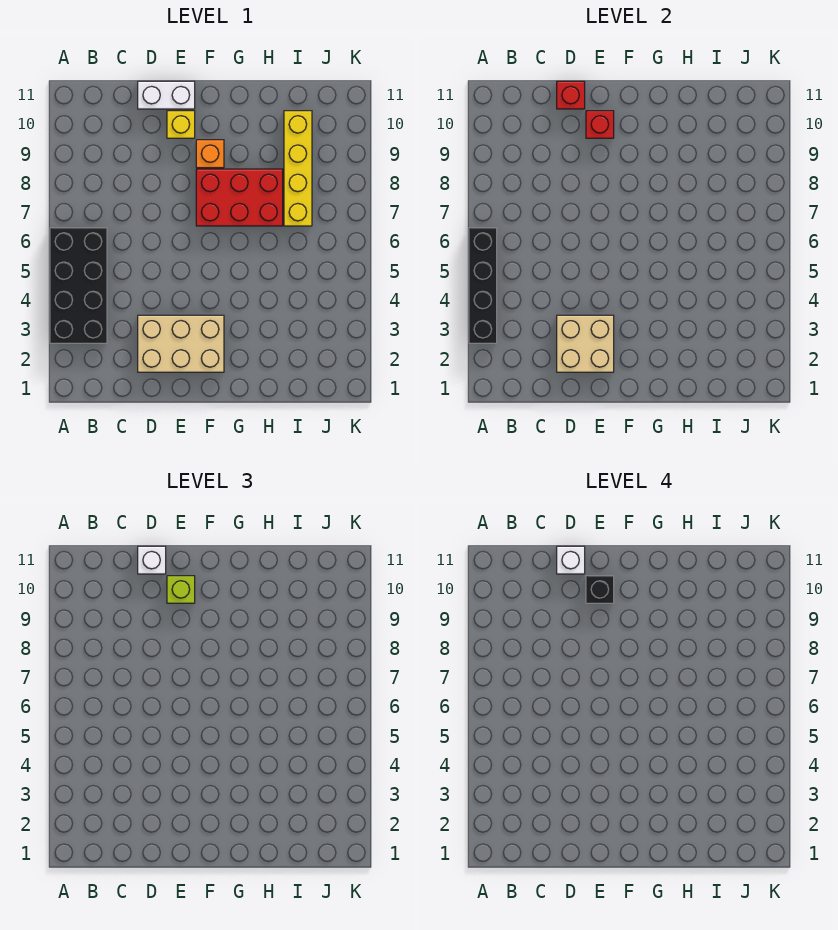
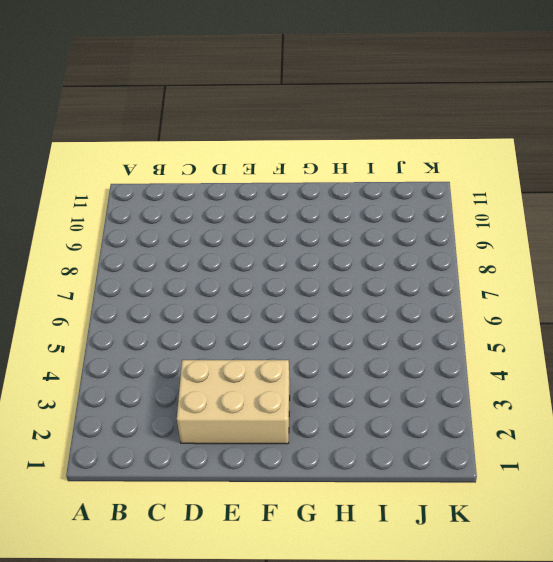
none -> black brick A3:B6 level 1
none -> white brick D11:E11 level 1
none -> yellow brick E10 level 1

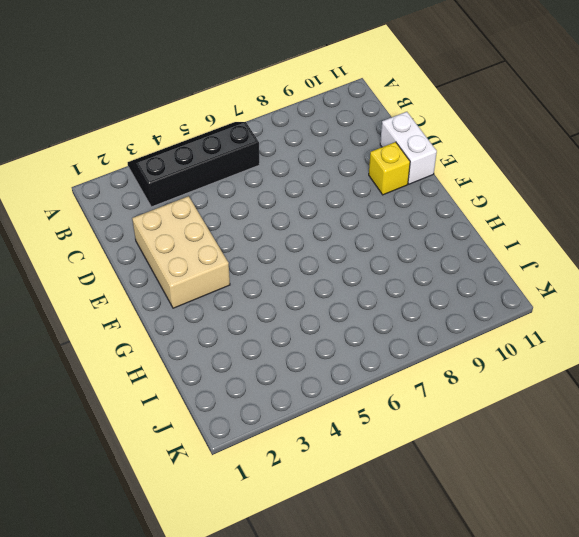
black slope A3:B6 level 1 top B -> black brick A3:B6 level 1
none -> red brick F7:H8 level 1
none -> orange brick F9 level 1
none -> yellow brick I7:I10 level 1

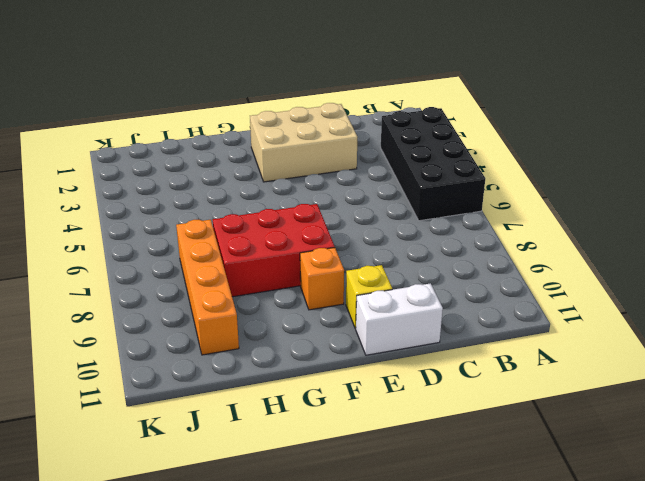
orange brick I7:I10 level 1 -> yellow brick I7:I10 level 1
none -> black brick A3:A6 level 2
none -> tan brick D2:E3 level 2
none -> red brick D11 level 2

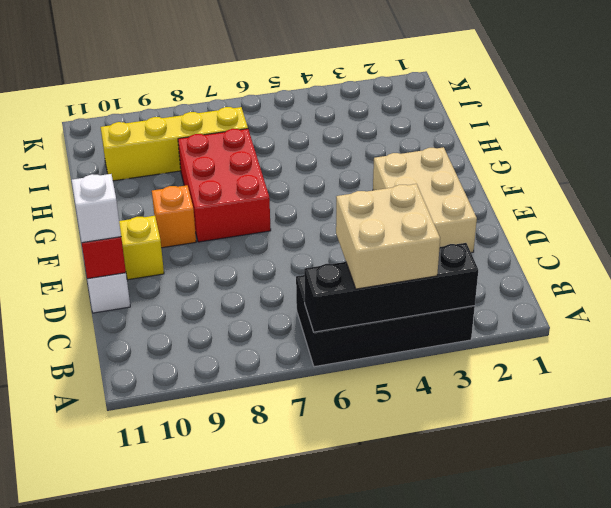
tan brick A4:B5 level 3 -> tan brick D2:E3 level 2
none -> red brick E10 level 2
none -> lime brick E10 level 3
none -> white brick D11 level 4

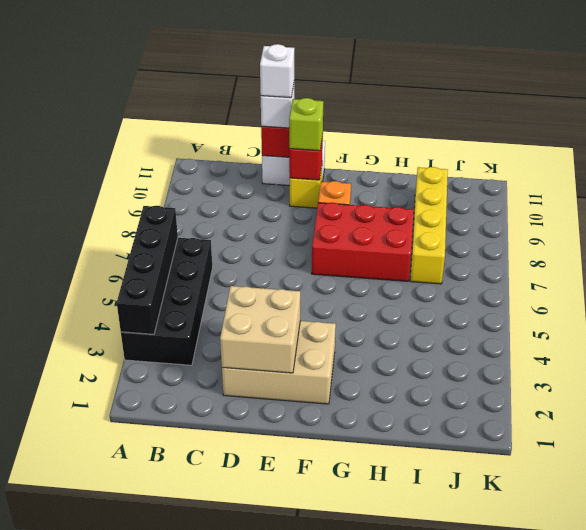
none -> black brick E10 level 4

